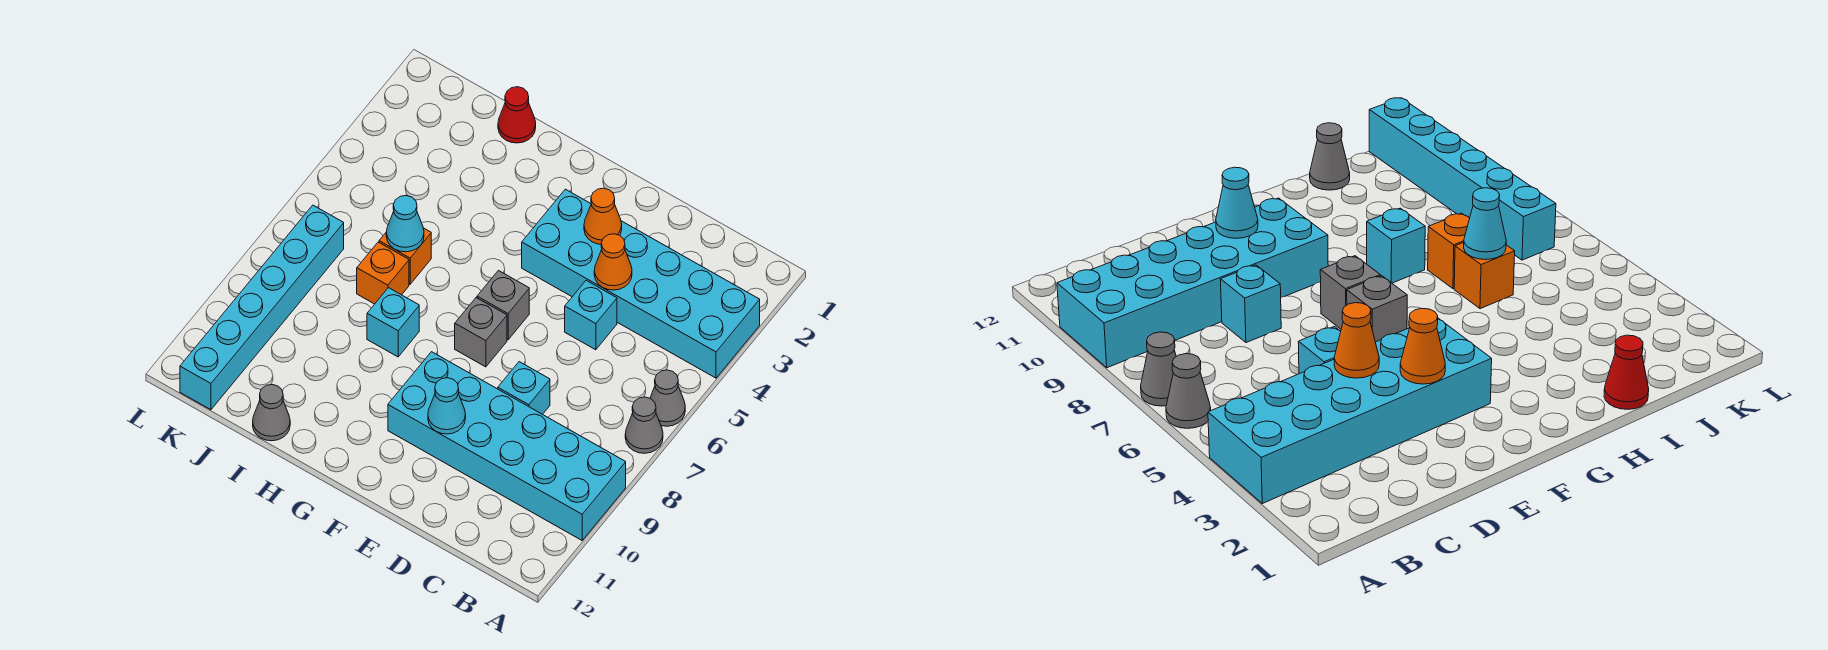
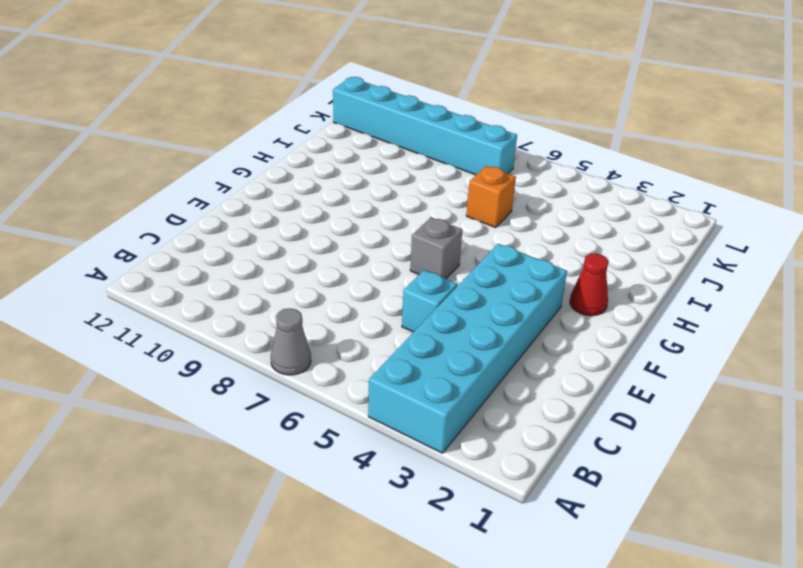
red cone G2 level 1 -> red cone I1 level 1
none -> grey cone A6 level 1
none -> cyan brick A9:F10 level 1
none -> cyan brick D8 level 1

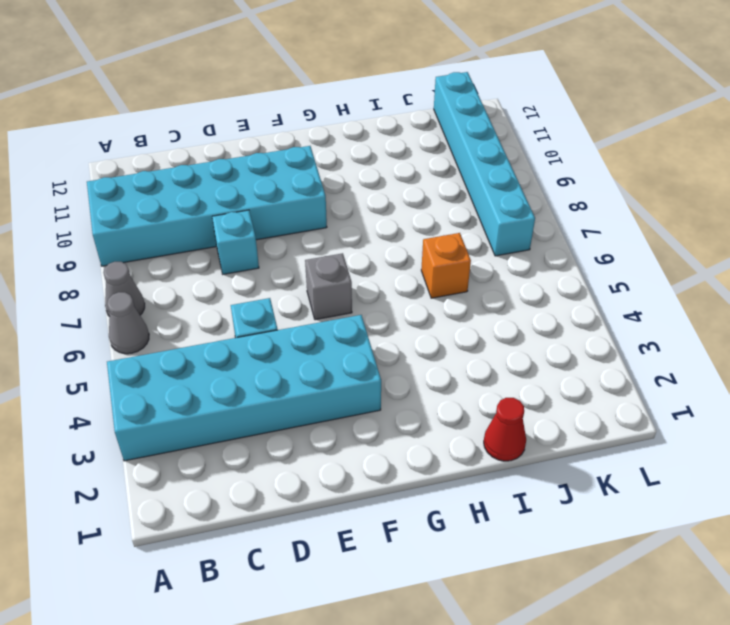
none -> grey brick F7 level 1
none -> cyan brick H8 level 1
none -> orange brick I7 level 1

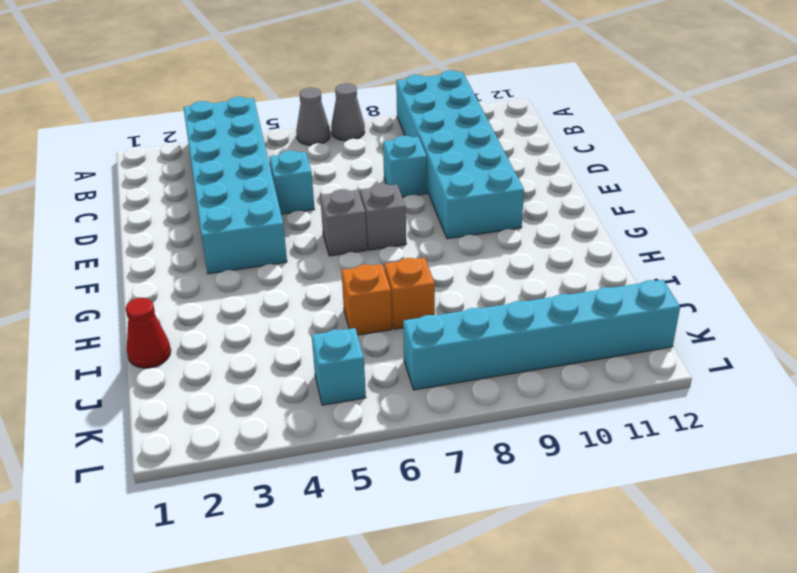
cyan brick K5 level 1 -> cyan brick H8 level 1
none -> grey cone I12 level 1
none -> orange cone D4 level 2
none -> orange cone E3 level 2

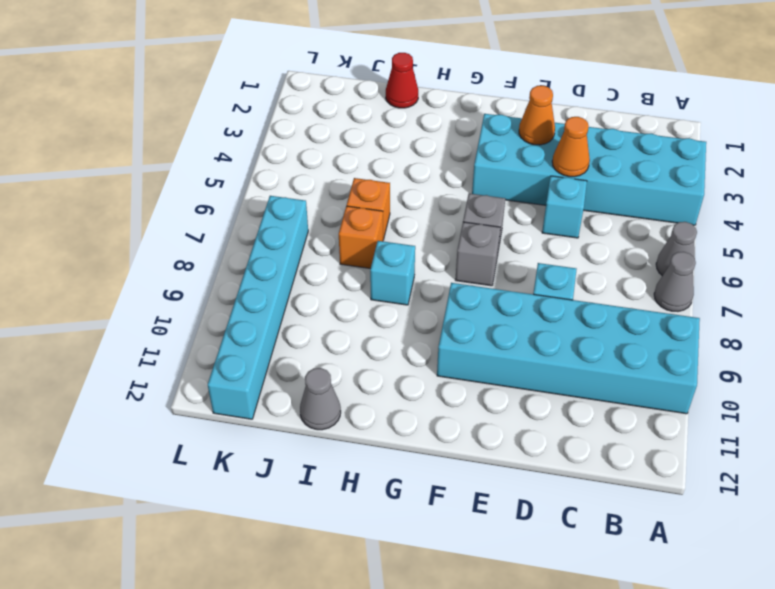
none -> cyan cone E10 level 2
none -> cyan cone I6 level 2

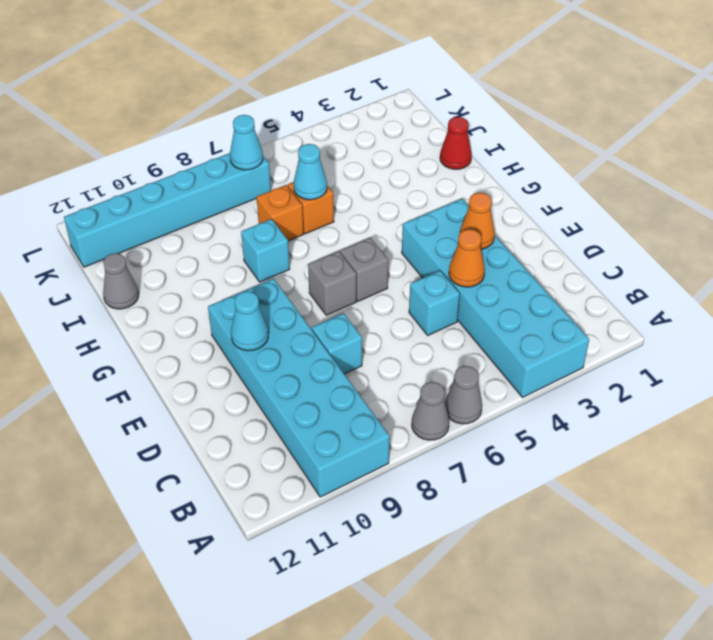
cyan cone K7 level 2 -> none

